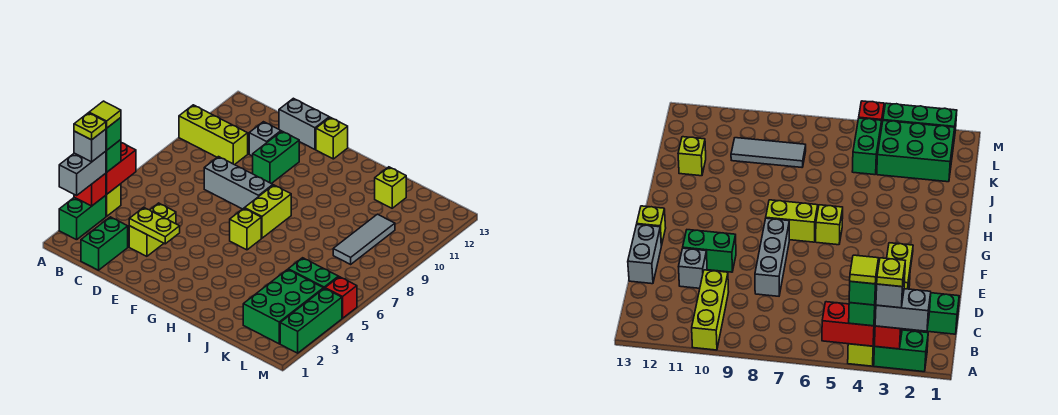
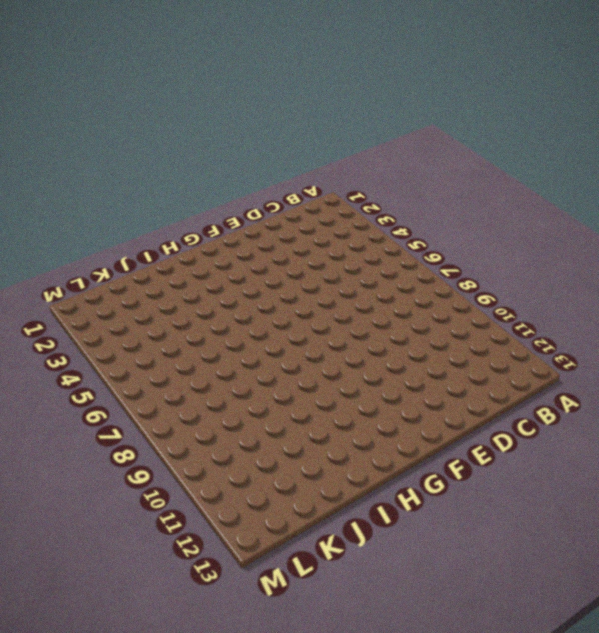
none -> green brick A2:A3 level 1
none -> lime brick A4 level 1
none -> lime brick A10:C10 level 1

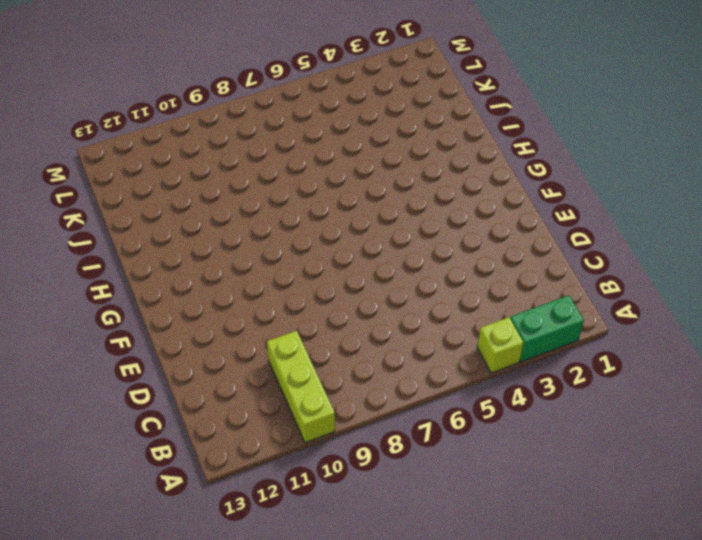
none -> green brick C1:C2 level 1
none -> lime brick D3:D4 level 1
none -> grey brick D8:F8 level 1

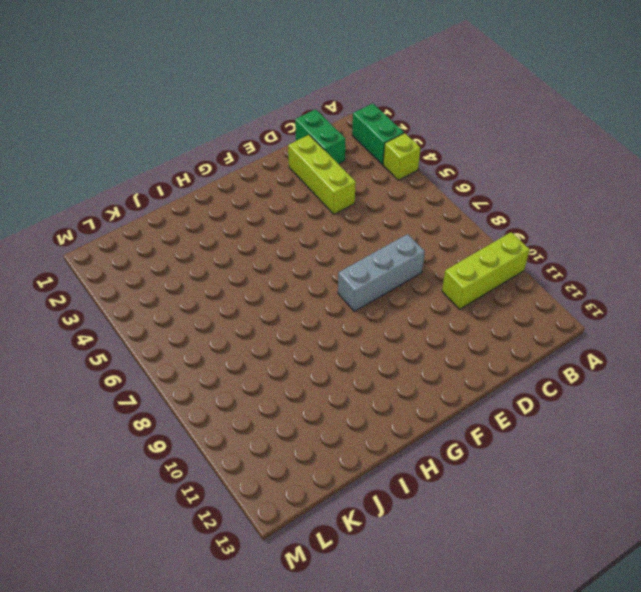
lime brick D2:D4 level 1 -> lime brick D3:D4 level 1
none -> grey brick D11 level 1
none -> grey brick D13:E13 level 1
none -> green brick E10:E11 level 1

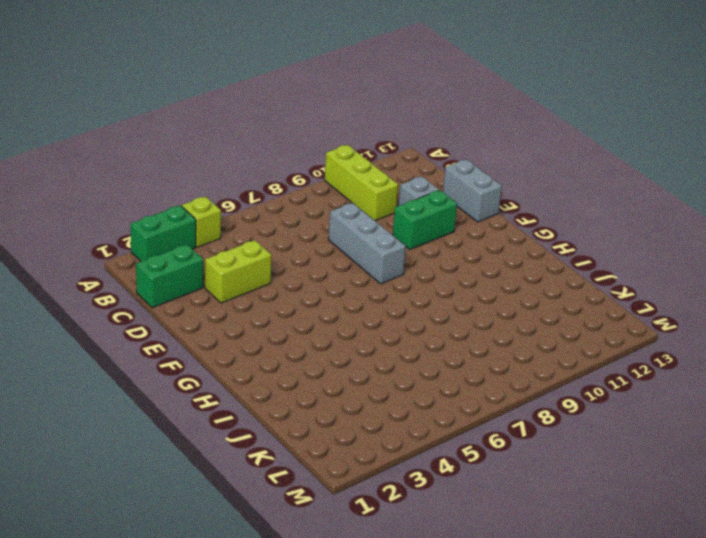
none -> lime brick F13 level 1
none -> lime brick G6 level 1
none -> lime brick G7:G8 level 1

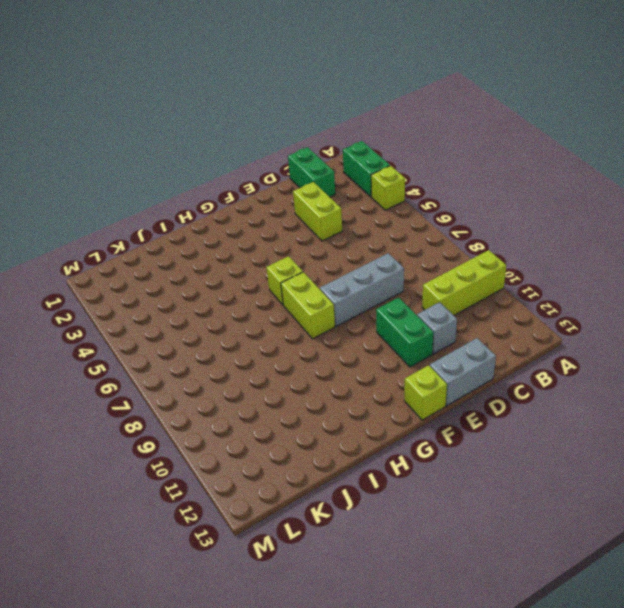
none -> lime brick J12 level 1
none -> green brick K2:L4 level 1
none -> green brick K5:L5 level 1

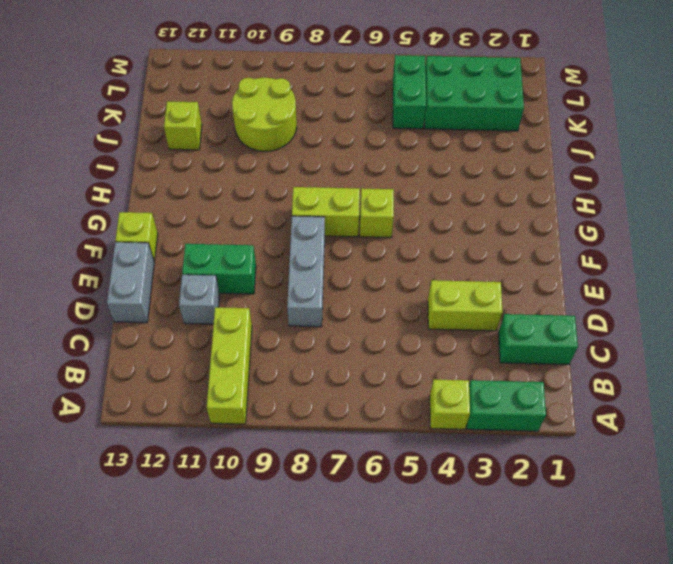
lime round brick J9:K10 level 1 -> grey tile K8:K10 level 1
none -> green brick M2:M4 level 1
none -> red brick M5 level 1
none -> red brick A3 level 2

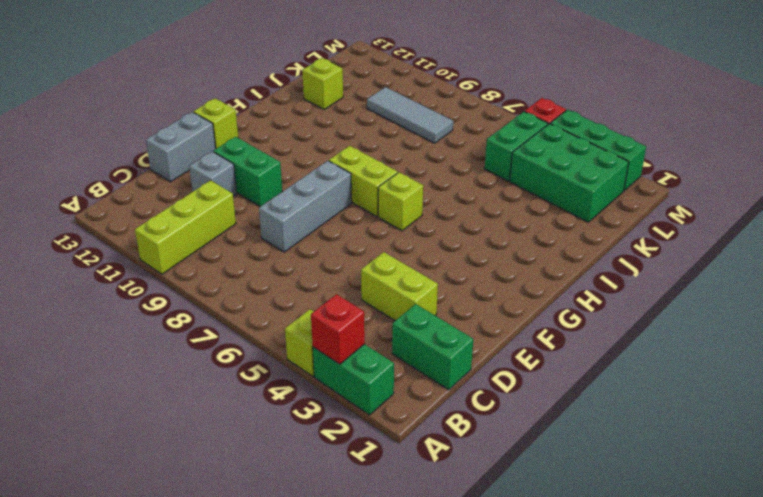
none -> red brick A4:A5 level 2
none -> lime plate D3:E3 level 2
none -> grey brick A2:A3 level 3

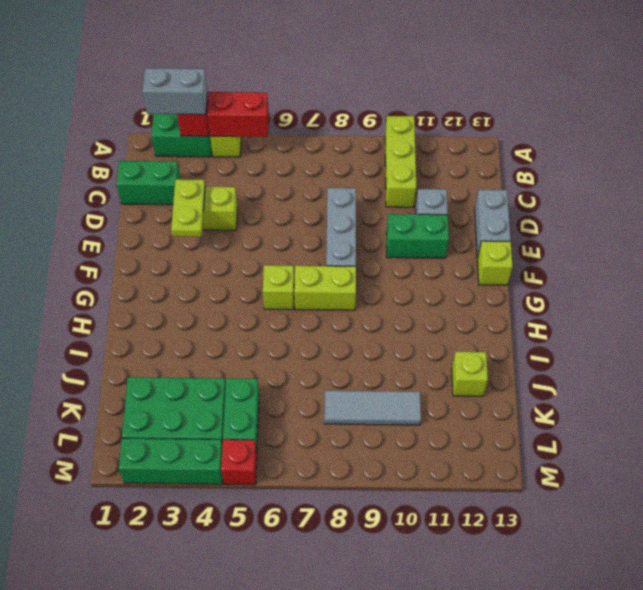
none -> green brick A4 level 3
none -> grey brick A3 level 4
none -> green brick A4 level 4

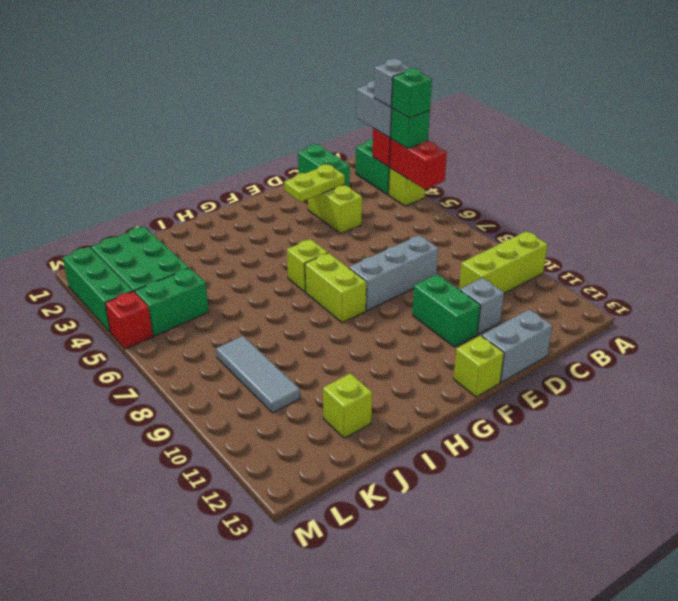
none -> lime plate A3 level 5
none -> lime tile A4 level 5

